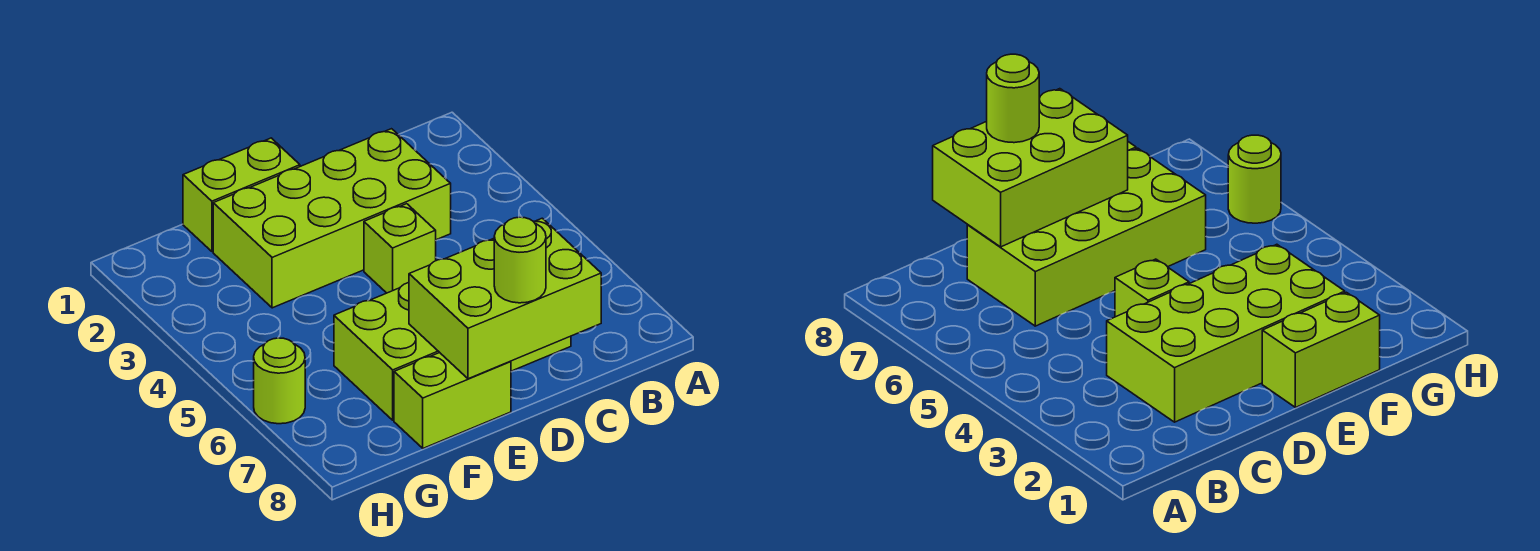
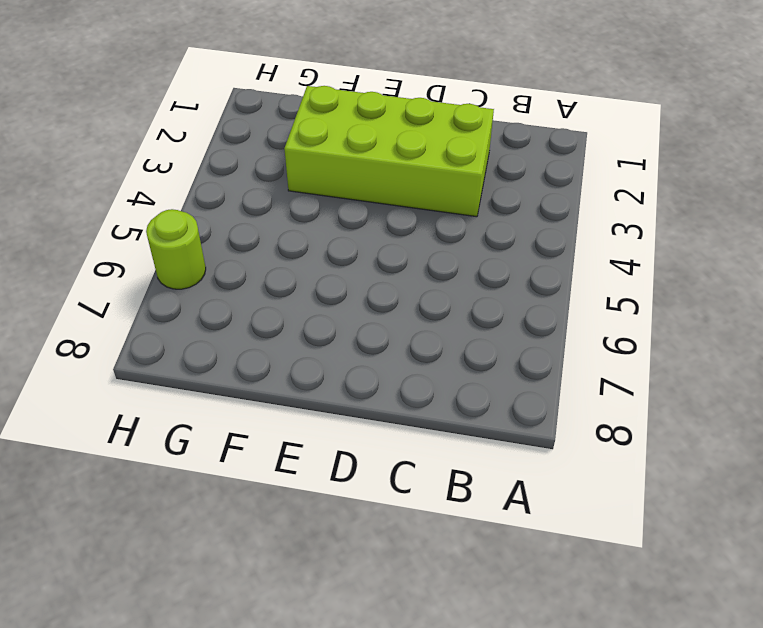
none -> lime brick C6:F7 level 1
none -> lime brick D4 level 1

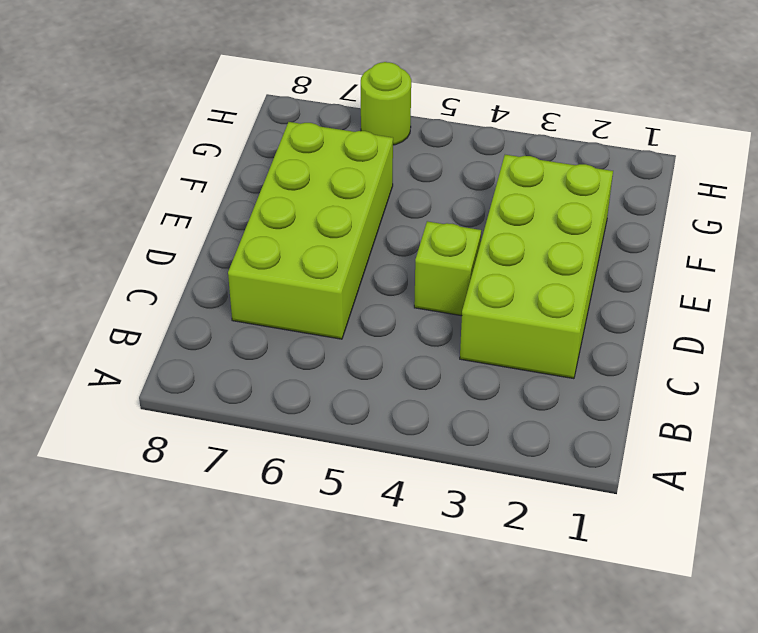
none -> lime brick E1:F1 level 1
none -> lime brick E8:F8 level 1

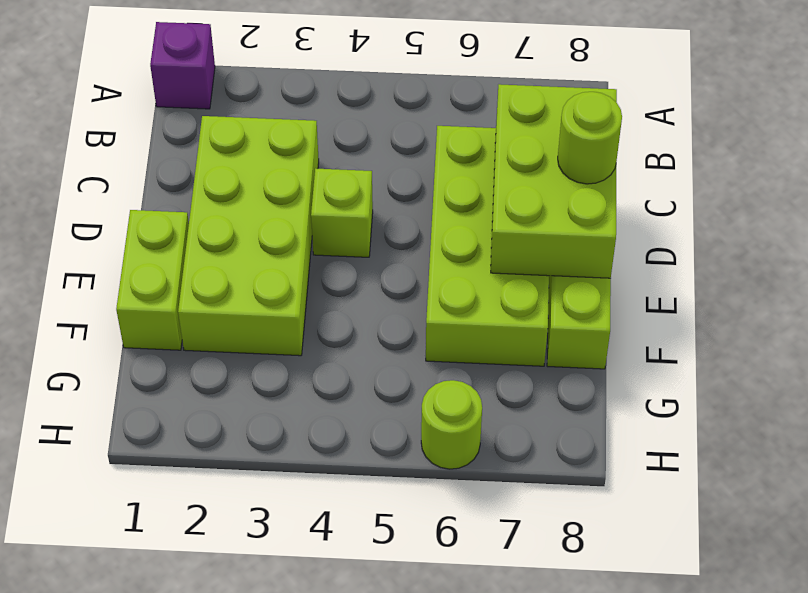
purple brick A1 level 1 -> none

